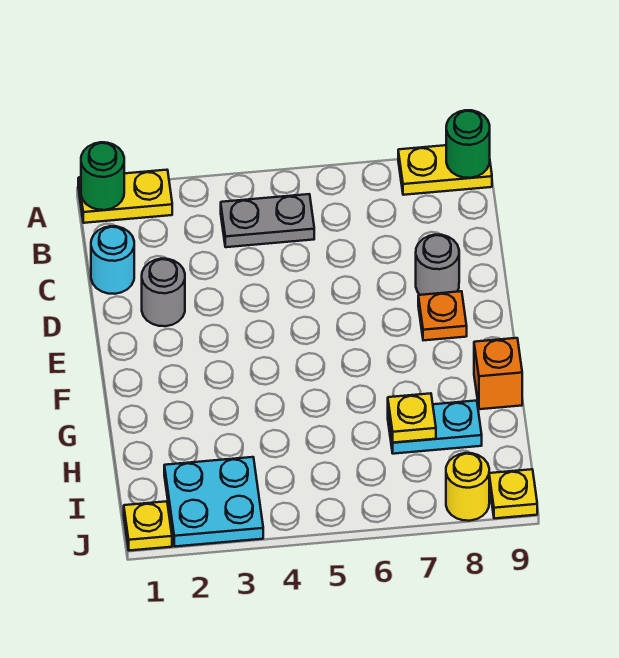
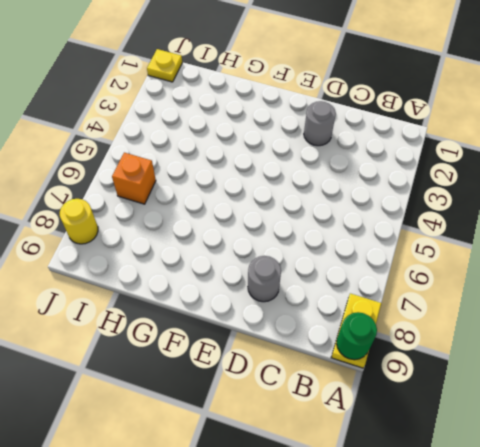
orange brick I6 level 1 -> orange brick G9 level 1
none -> yellow plate A1:A2 level 1
none -> grey plate B4:B5 level 1
none -> cyan round brick C1 level 1

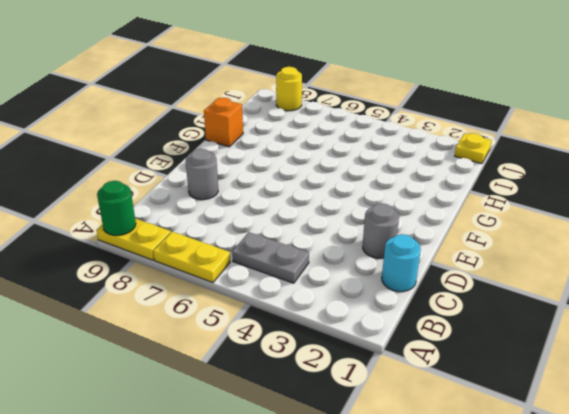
yellow plate A6:A7 level 1 -> yellow plate A1:A2 level 1
none -> orange plate E8 level 1
none -> cyan plate H7:H8 level 1
none -> cyan plate I2:J3 level 1

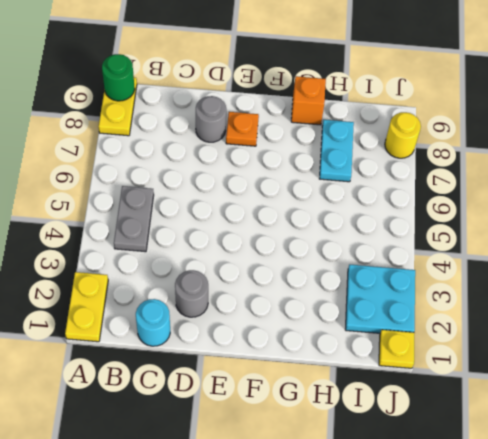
none -> yellow plate J9 level 1
none -> green round brick A1 level 2
none -> yellow plate H7 level 2

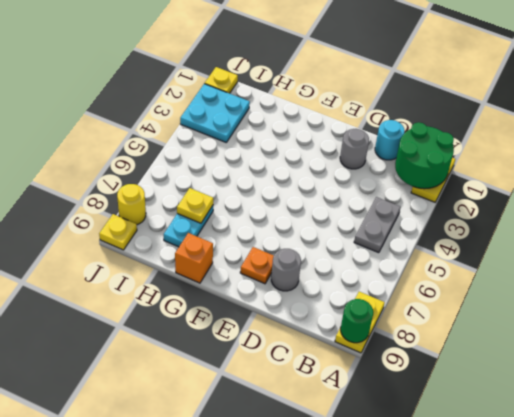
green round brick A1:B2 level 2 -> green round brick A1 level 2

